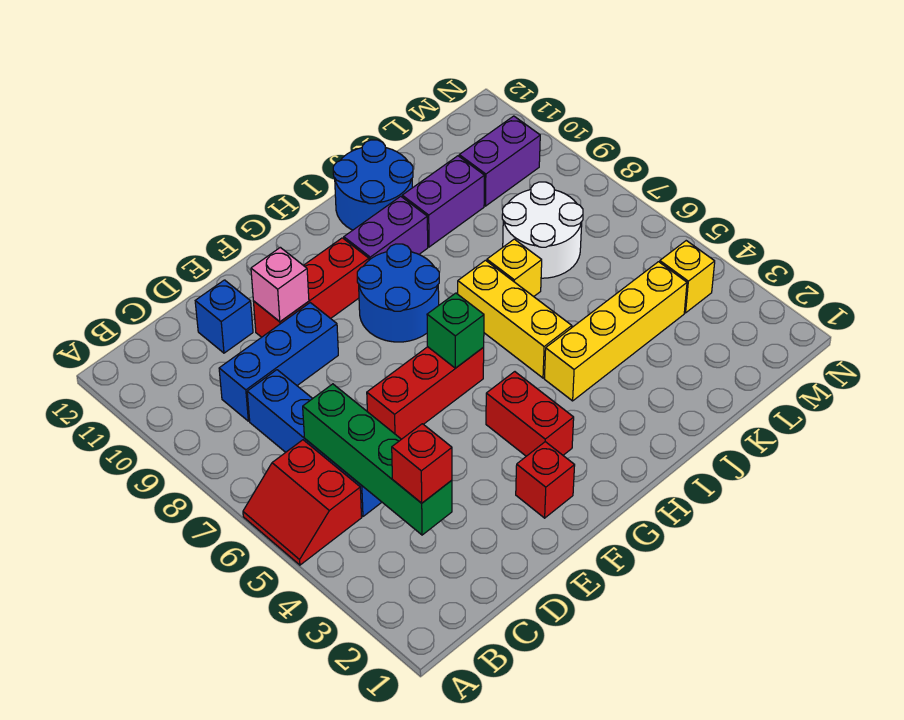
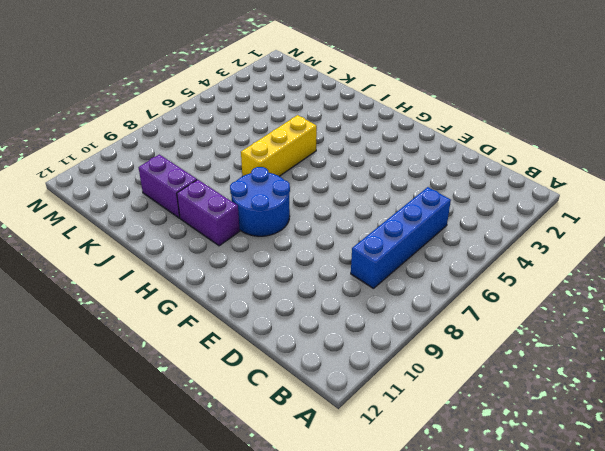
none -> red slope A5:B6 level 1 top B
none -> blue brick C9:E9 level 1
none -> blue brick D11 level 1

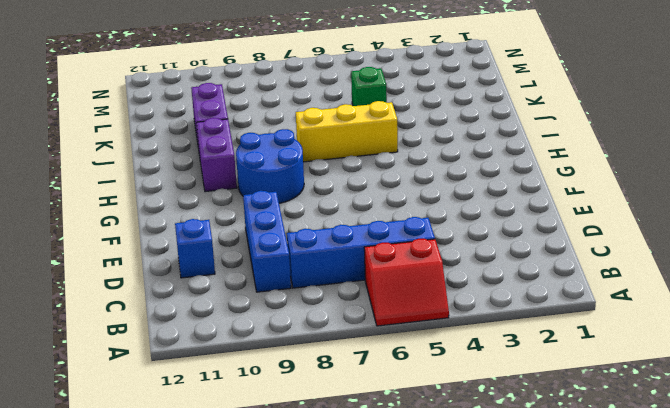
green brick K5 level 1 -> green brick G6 level 2
none -> red brick E6:G6 level 1
none -> red brick E10:G10 level 1
none -> red brick F2 level 1

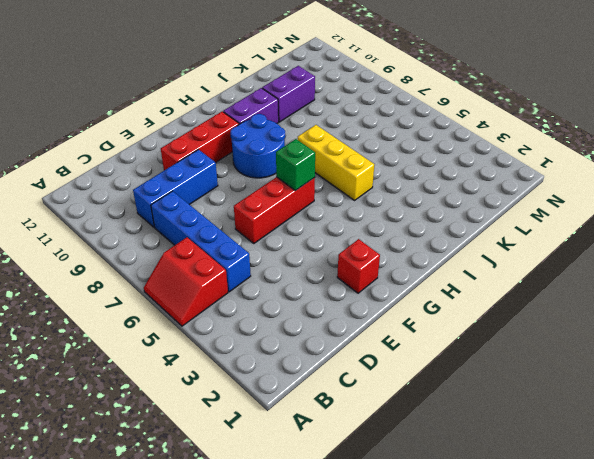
none -> blue brick D11 level 1
none -> red brick G3:G4 level 1
none -> yellow brick I4:L4 level 1

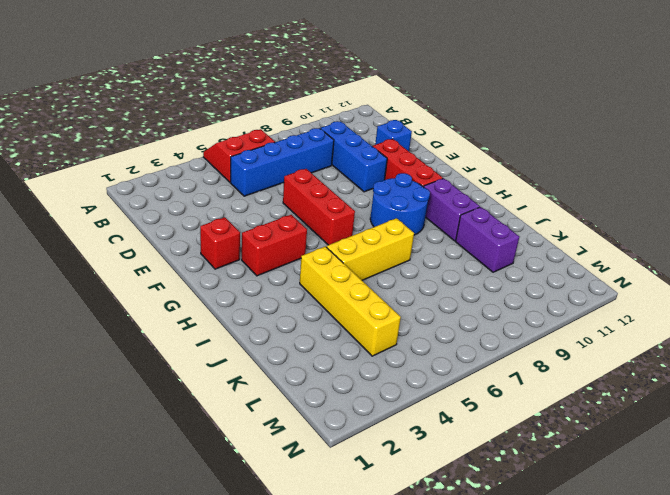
none -> blue round brick I11:J12 level 1
none -> yellow brick J7 level 1
none -> white round brick K7:L8 level 1

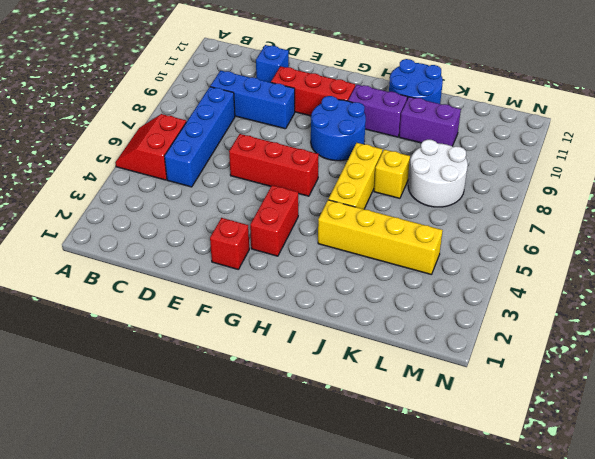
none -> purple brick L10:M10 level 1
none -> yellow brick M4 level 1
none -> green brick C3:C6 level 2

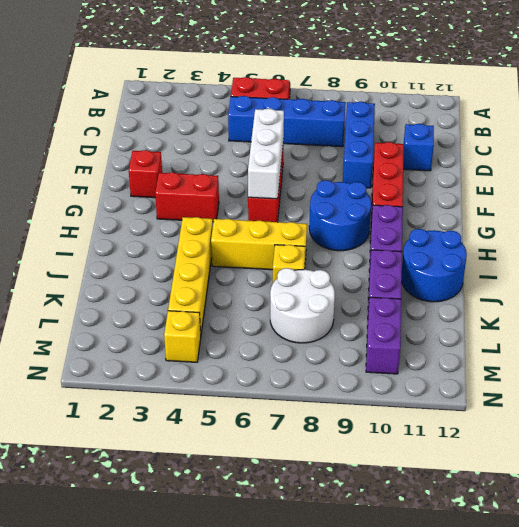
white brick E6:G6 level 2 -> green brick G6 level 2
none -> green brick C3:C6 level 2
none -> pink brick E10 level 2
none -> red brick C3 level 3

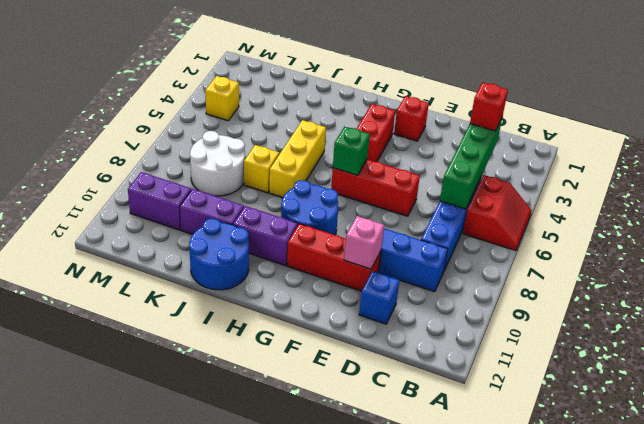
none -> yellow brick I4:L4 level 1

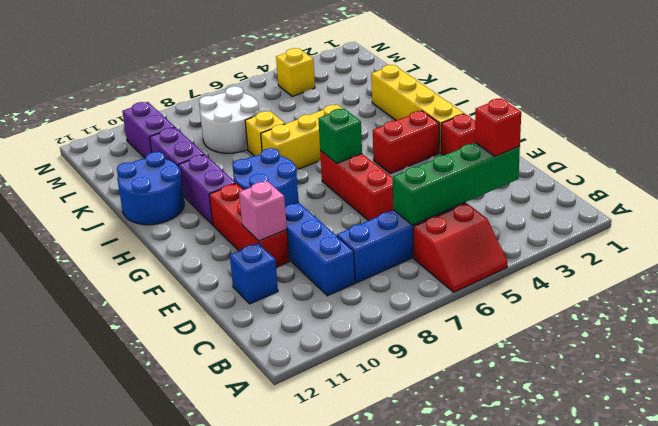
yellow brick G2:J2 level 1 -> yellow brick I4:L4 level 1

